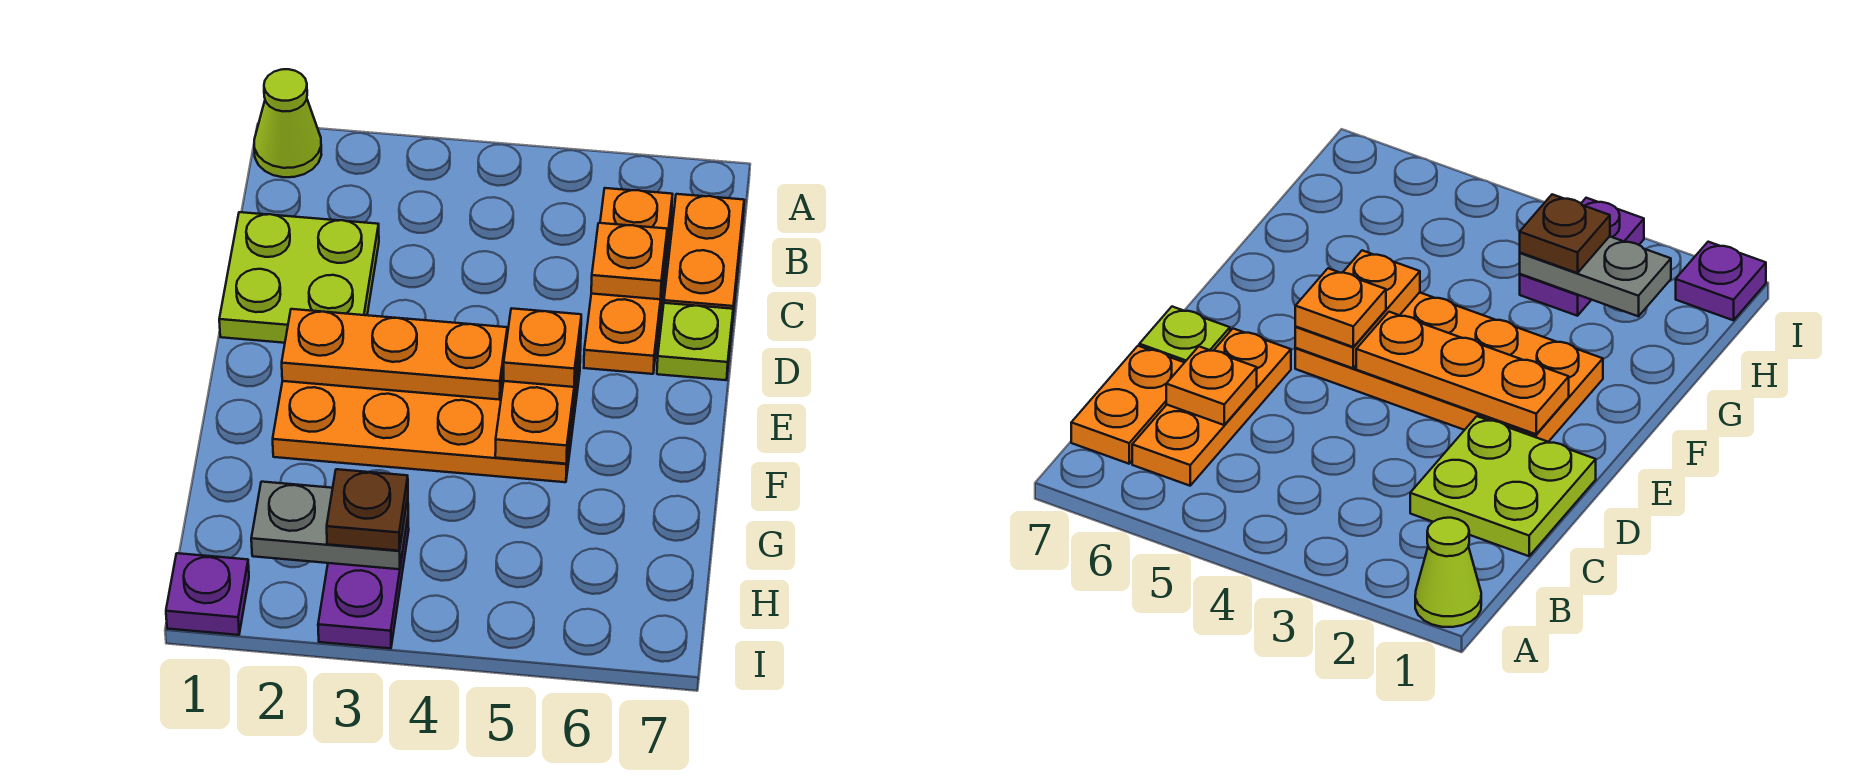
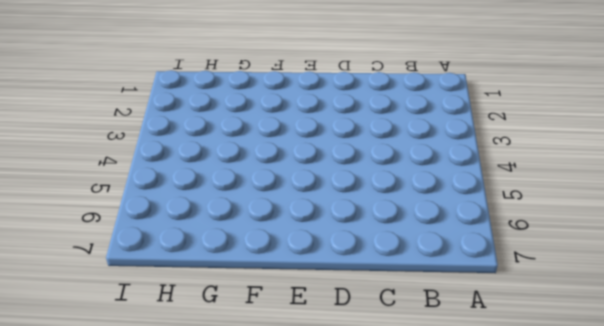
none -> lime cone A1 level 1
none -> orange plate B6:D6 level 1
none -> orange plate B7:C7 level 1

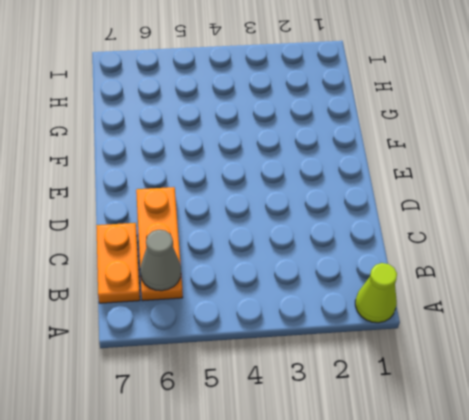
grey cone B6 level 2 -> none
none -> lime plate C1:D2 level 1
none -> lime plate D7 level 1
none -> orange plate E2:F5 level 1

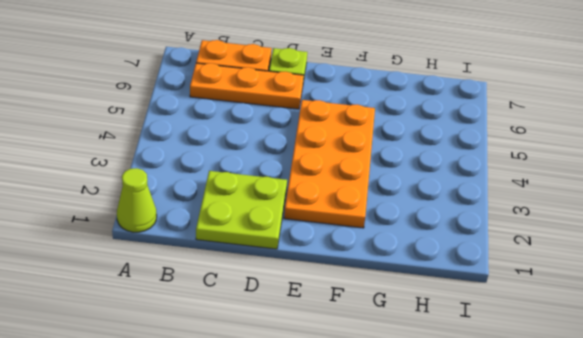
none -> purple plate H3:I3 level 1
none -> purple plate I1 level 1
none -> orange plate C6 level 2

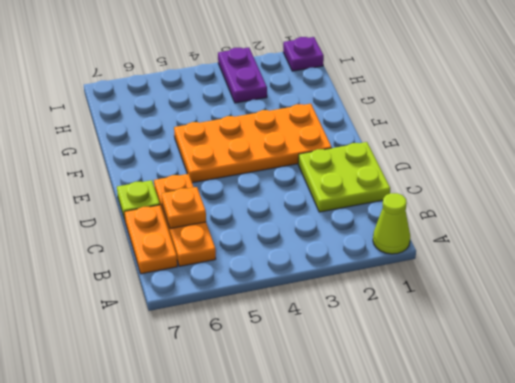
none -> orange plate E2:E4 level 2
none -> orange plate E5:F5 level 2
none -> grey plate H2:H3 level 2

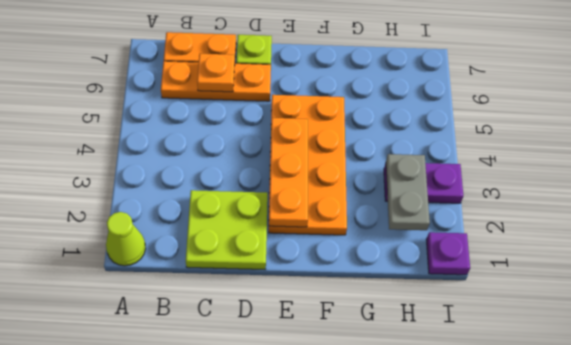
none -> orange plate E5:F5 level 2
none -> orange plate E5 level 3
none -> brown plate H3 level 3

